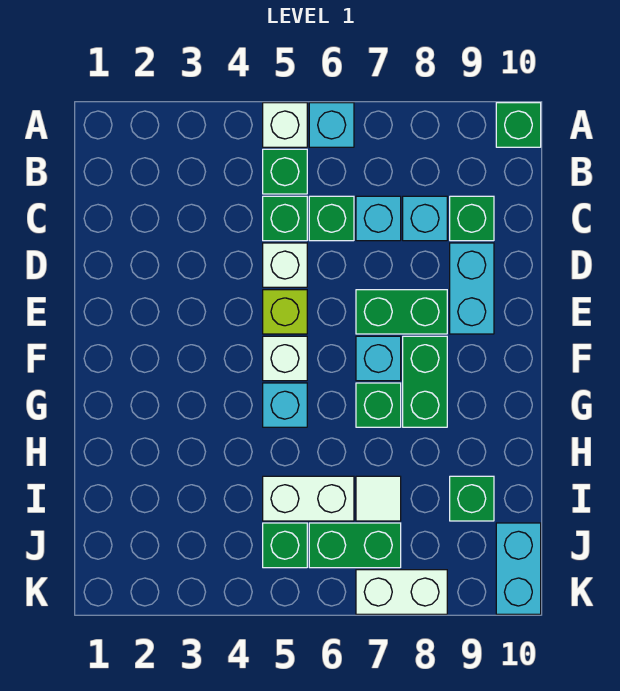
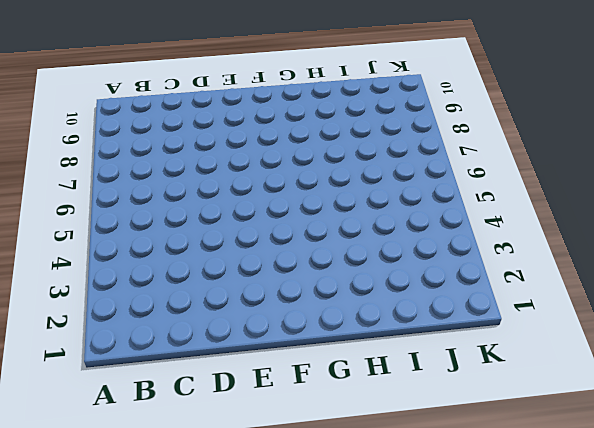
none -> white brick A5 level 1
none -> cyan brick A6 level 1
none -> green brick A10 level 1

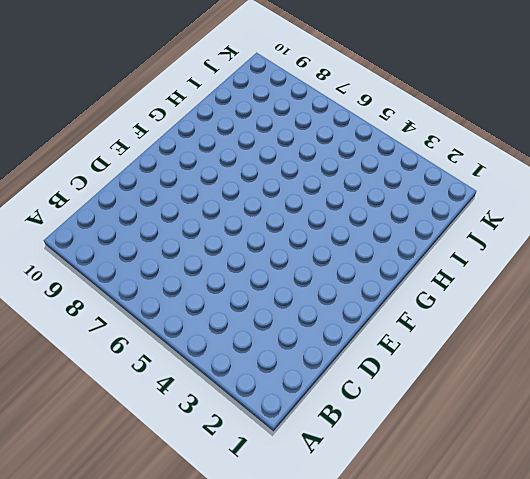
none -> white brick A5 level 1
none -> cyan brick A6 level 1
none -> green brick A10 level 1

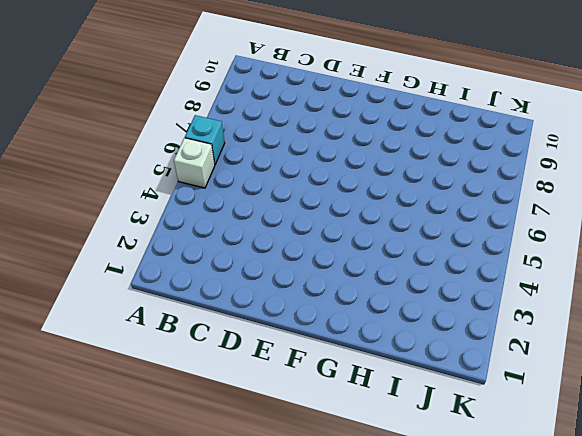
none -> green brick A10 level 1
none -> green brick B5 level 1
none -> green brick C5 level 1

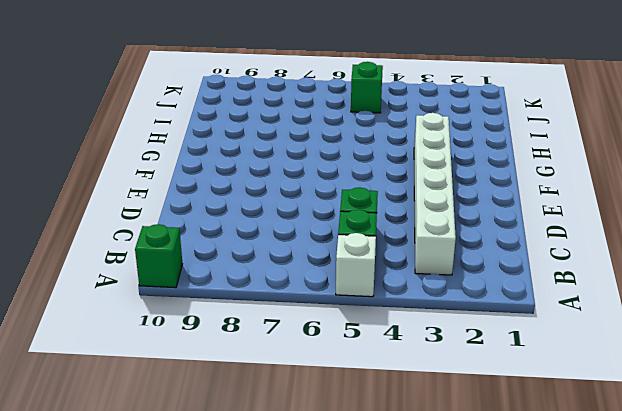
white brick B3:G3 level 1 -> none
none -> cyan brick A6 level 1
none -> green brick C6 level 1
none -> cyan brick C7 level 1

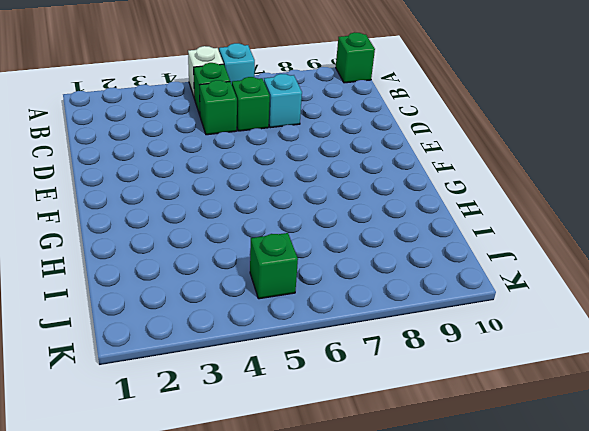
none -> cyan brick C8 level 1
none -> green brick C9 level 1
none -> white brick D5 level 1

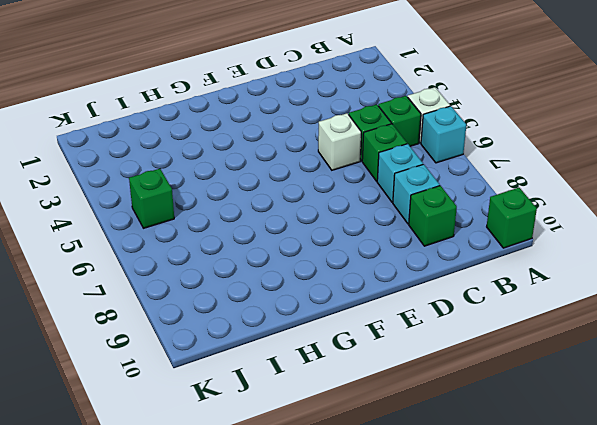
none -> cyan brick D9:E9 level 1
none -> lime brick E5 level 1
none -> green brick E7:E8 level 1

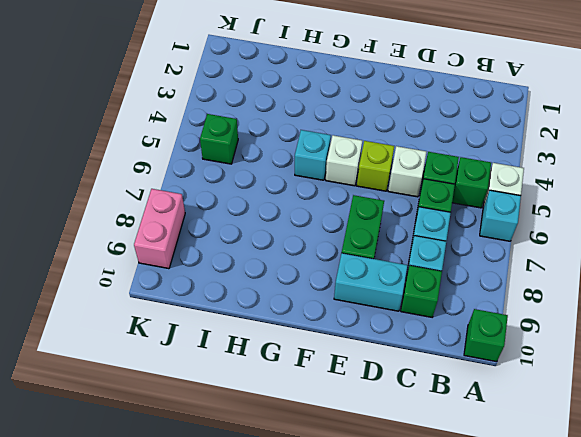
pink brick K8:K9 level 1 -> white brick K7:K8 level 1
none -> cyan brick F7 level 1
none -> green brick F8:G8 level 1
none -> green brick G7 level 1

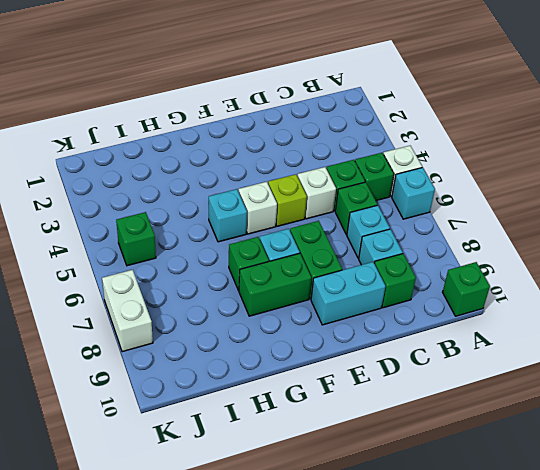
none -> white brick I5:I6 level 1
none -> white tile I7 level 1
none -> green brick I9 level 1

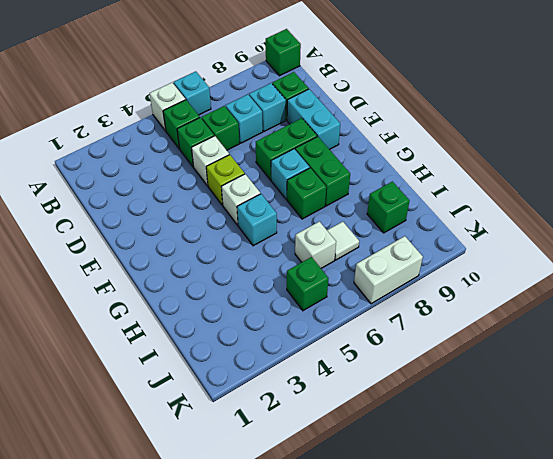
white brick I6 level 1 -> white brick I5:I6 level 1
none -> green brick J6:J7 level 1
none -> cyan brick J10:K10 level 1

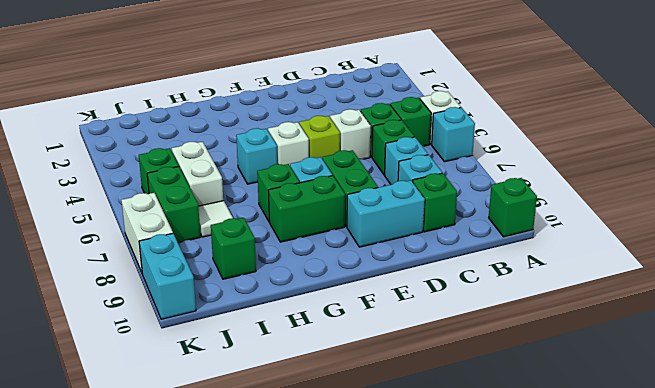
cyan brick K9:K10 level 1 -> cyan brick J10:K10 level 1

